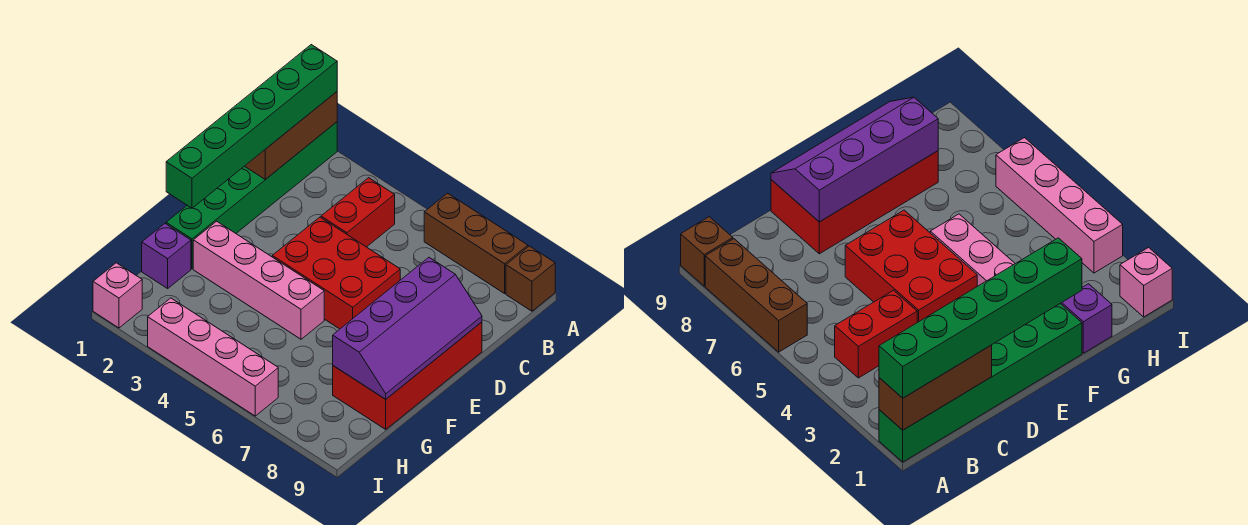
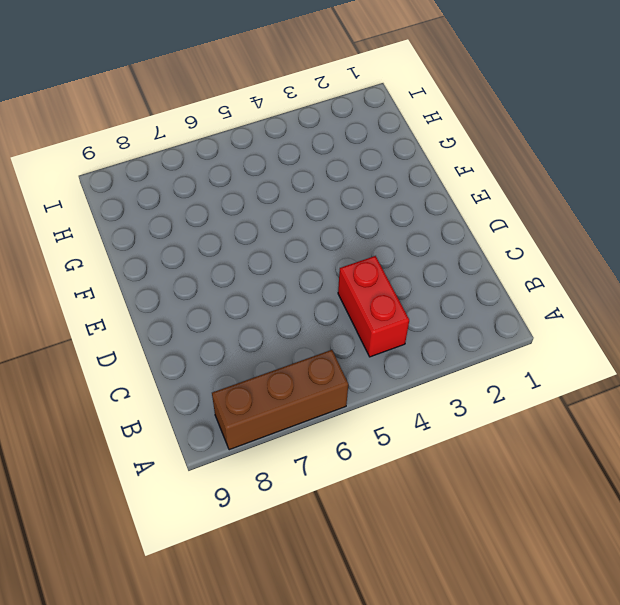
none -> green brick A1:F1 level 1
none -> brown brick A9 level 1
none -> red brick D4:E6 level 1

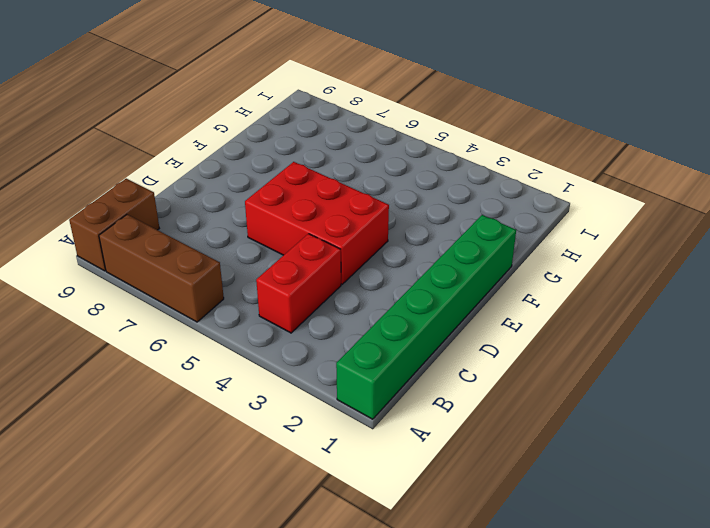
brown brick A9:B9 level 1 -> brown brick A9 level 1
none -> red brick D8:G9 level 1
none -> pink brick F2:F5 level 1
none -> purple brick G1 level 1

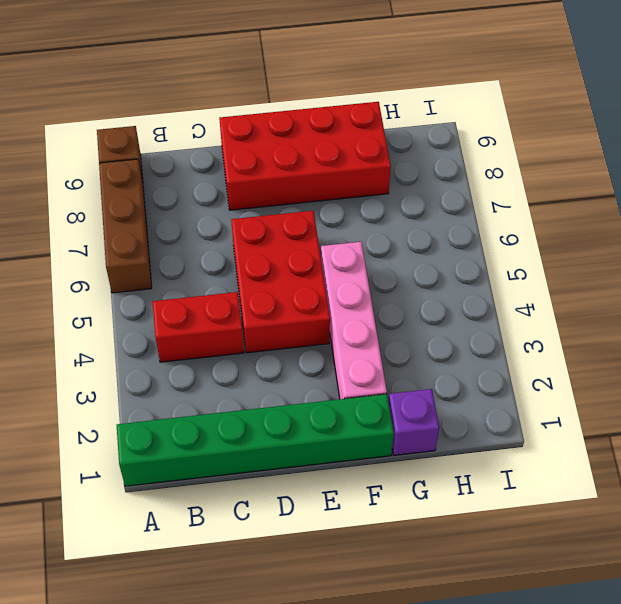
none -> pink brick I1 level 1
none -> pink brick I3:I6 level 1
none -> brown brick A1:C1 level 2

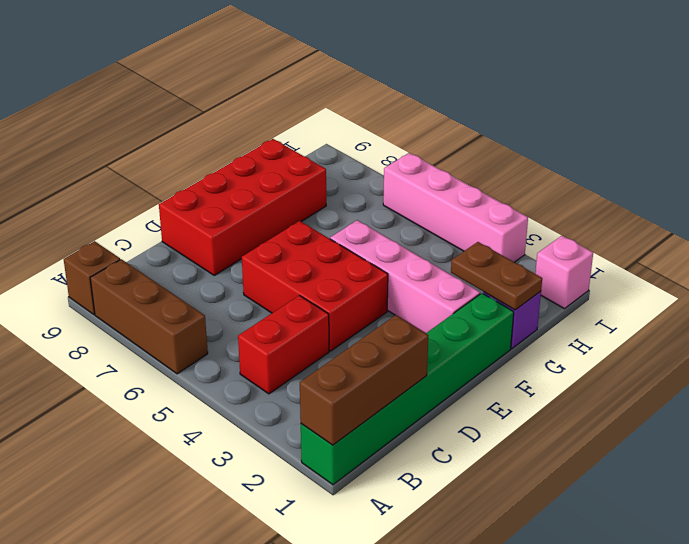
brown plate G1:G2 level 2 -> none
none -> purple slope D8:G9 level 2 top 8
none -> green brick A1:F1 level 3

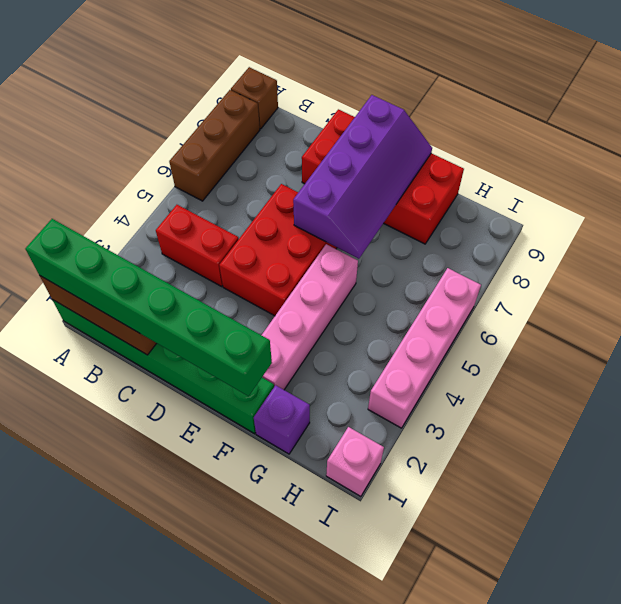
purple slope E6:F9 level 2 top E -> purple slope D8:G9 level 2 top 8

